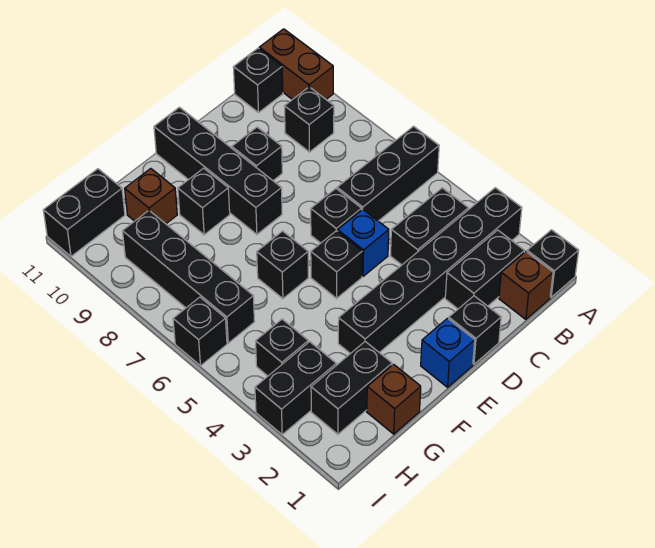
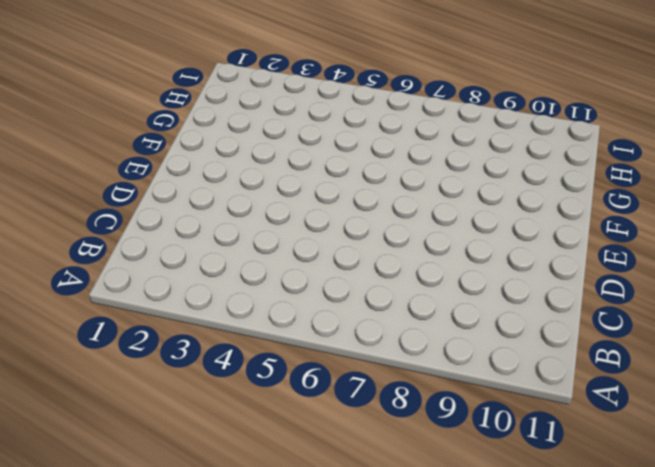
none -> black brick A1 level 1
none -> black brick A3:F3 level 1
none -> black brick A6:C6 level 1

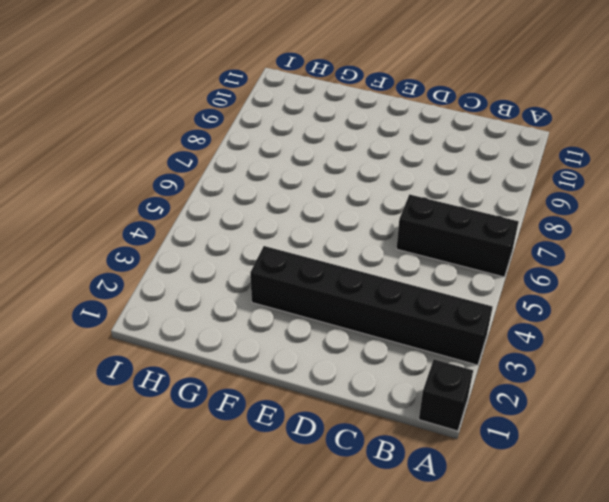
none -> brown brick A10:A11 level 1
none -> brown brick B1 level 1
none -> black brick B2:C2 level 1

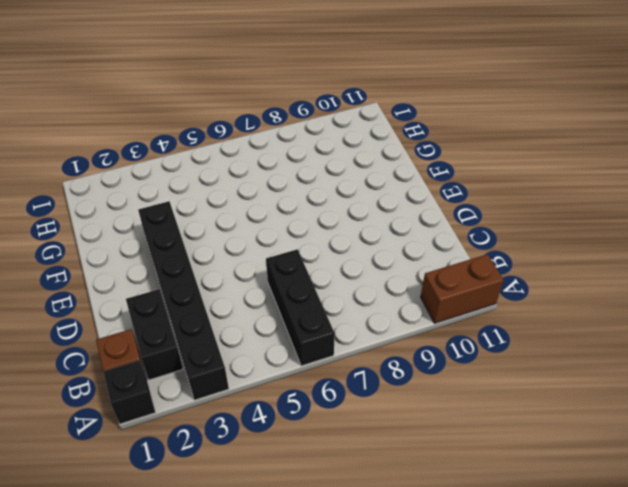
none -> black brick B4:C4 level 1
none -> black brick B9 level 1
none -> black brick B11 level 1

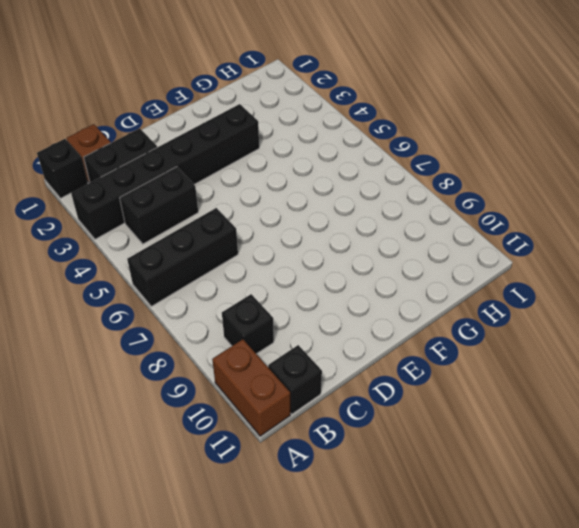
none -> black brick D1 level 1
none -> blue brick D5 level 1
none -> black brick D6 level 1

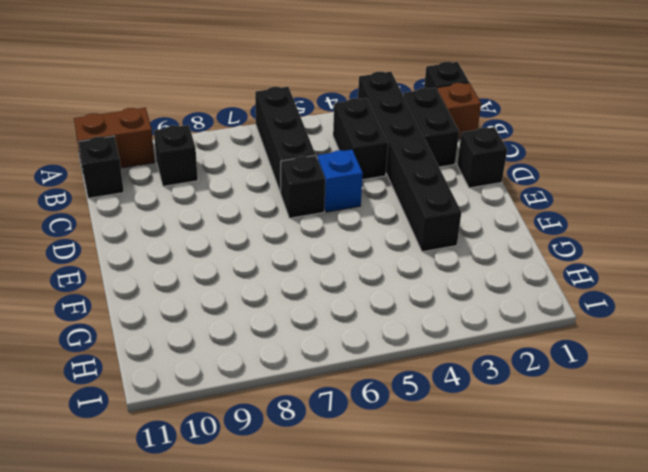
none -> black brick D9 level 1
none -> blue brick E1 level 1
none -> black brick E5 level 1

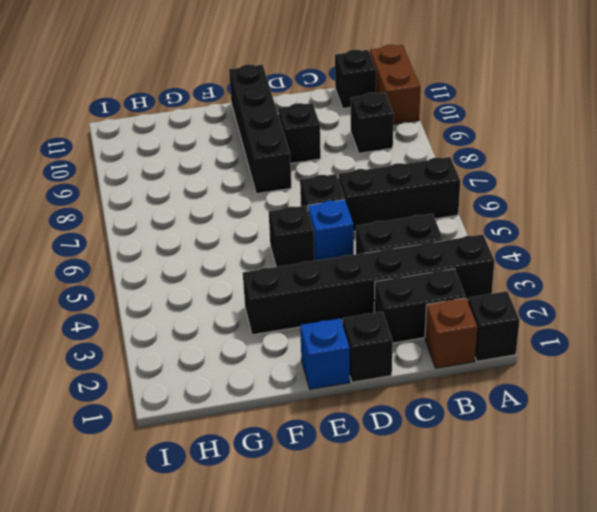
none -> black brick F6 level 1
none -> black brick F9 level 1
none -> brown brick G1 level 1

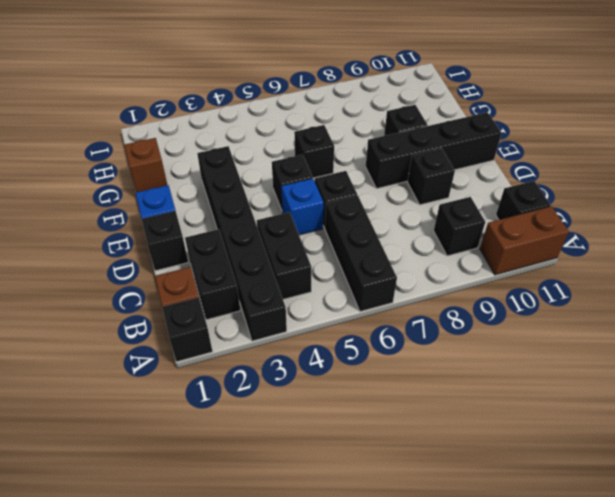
none -> black brick G2:H2 level 1
none -> brown brick G10 level 1
none -> black brick H3:I3 level 1

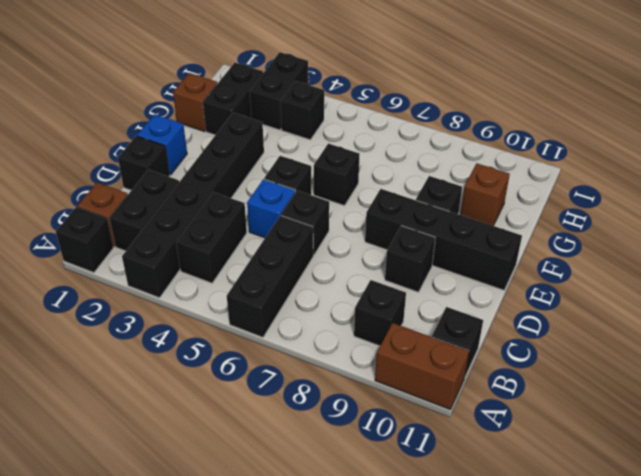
none -> black brick H6:H9 level 1
none -> black brick H11:I11 level 1
none -> black brick I6 level 1

